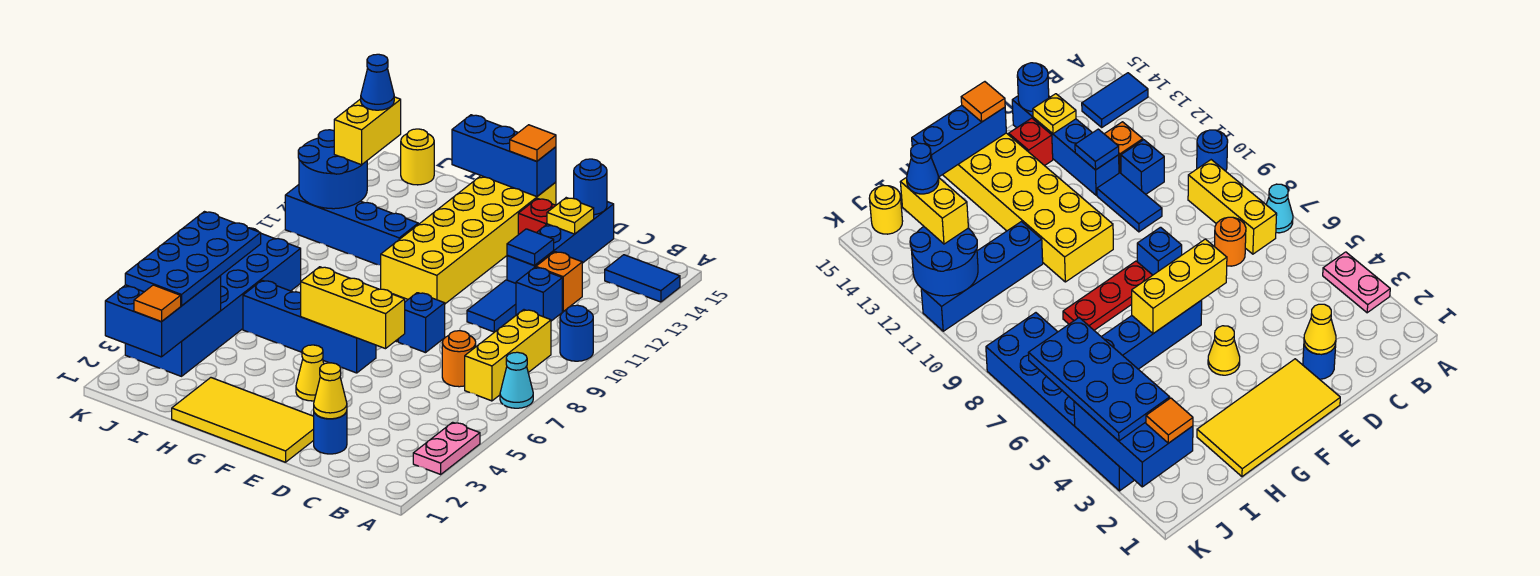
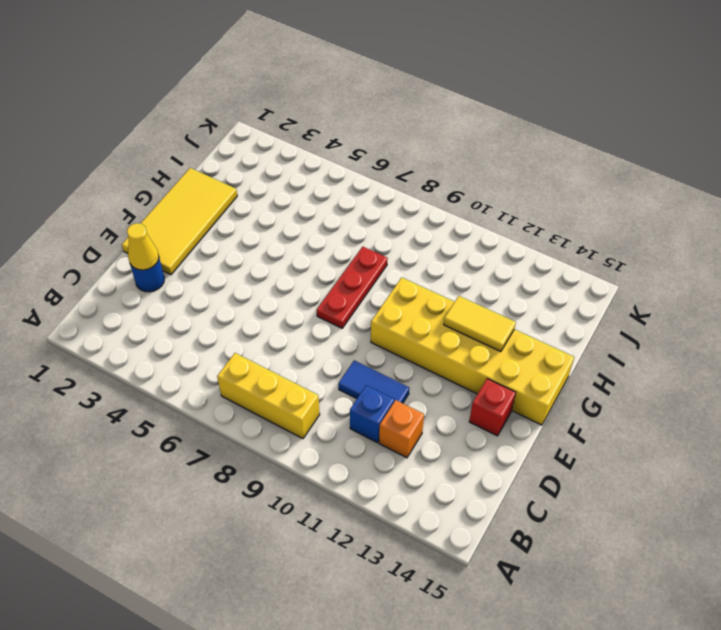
yellow tile G12:G13 level 2 -> none
none -> pink plate A3:A4 level 1
none -> cyan cone A7 level 1
none -> blue round brick A10 level 1
none -> blue tile A14:B14 level 1

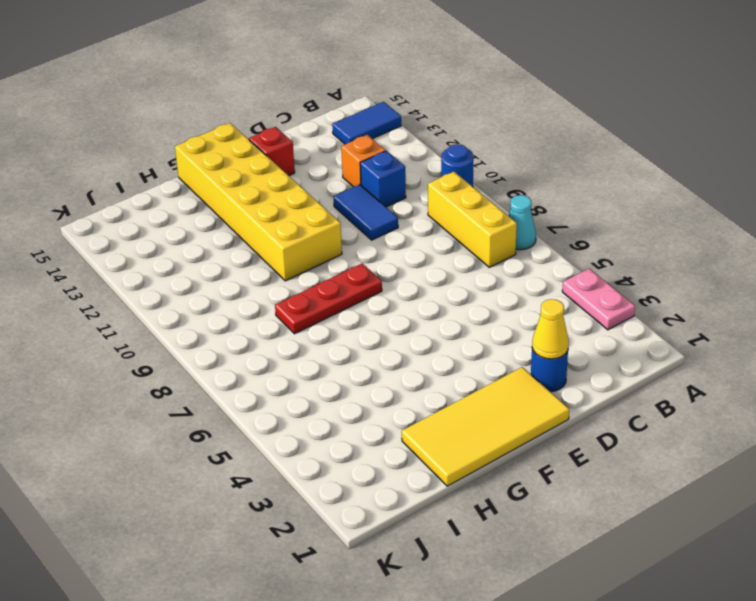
none -> orange round brick C7 level 1
none -> blue brick D12:D15 level 1
none -> blue brick E8 level 1
none -> yellow cone F4 level 1

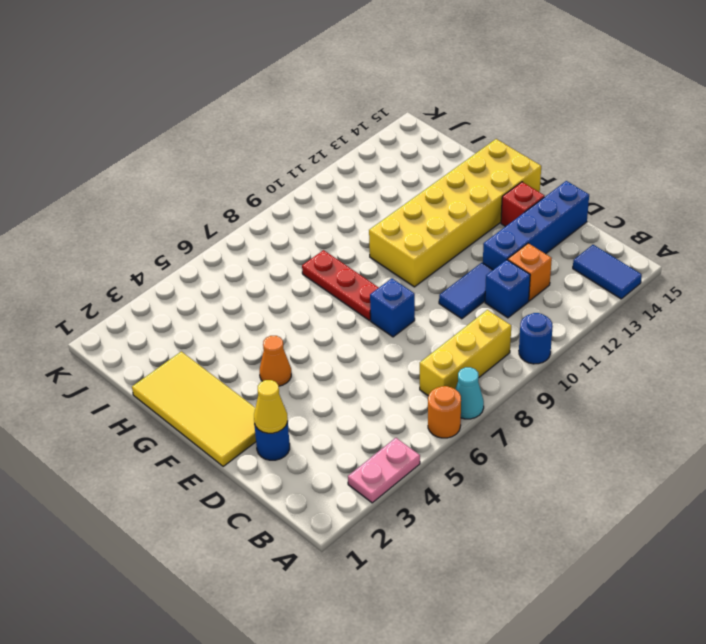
orange round brick A6 level 1 -> orange round brick C7 level 1
orange cone F4 level 1 -> yellow cone F4 level 1
none -> blue brick F6:I6 level 1
none -> blue brick H11:K11 level 1
none -> blue brick J3:K8 level 1
none -> yellow round brick J15 level 1

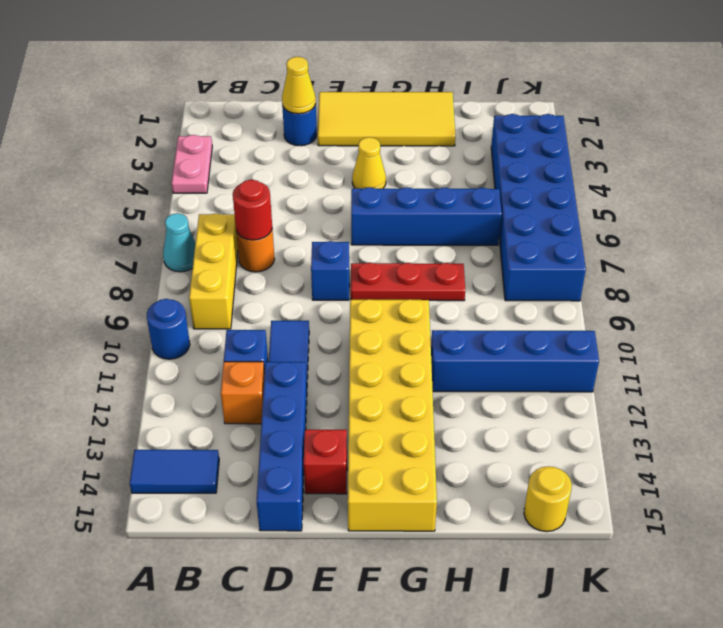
red round brick C7 level 2 -> none
none -> blue tile D12 level 2
none -> yellow plate D14 level 2
none -> blue round brick D15 level 2
none -> yellow brick E6:G6 level 2

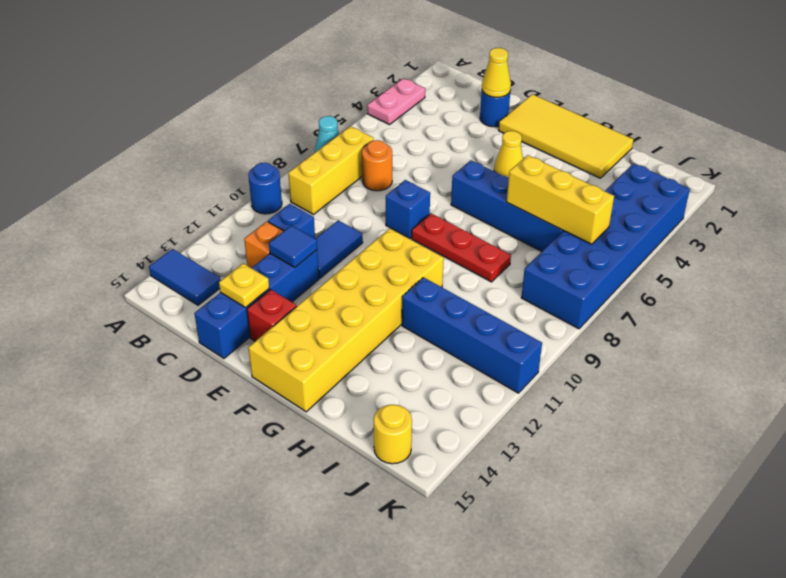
yellow brick H6:J6 level 2 -> yellow brick E6:G6 level 2
none -> blue round brick D15 level 2
none -> blue brick F15:H15 level 2
none -> blue brick J2:K4 level 2
none -> blue round brick J11:K12 level 2

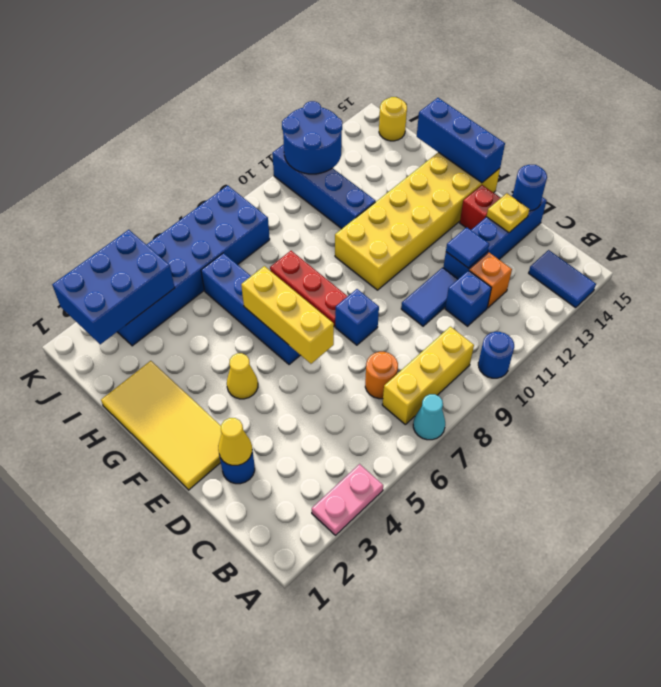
none -> orange tile F15 level 3
none -> orange tile J2 level 3
none -> blue plate J3:K6 level 3
none -> yellow brick J12:J13 level 3

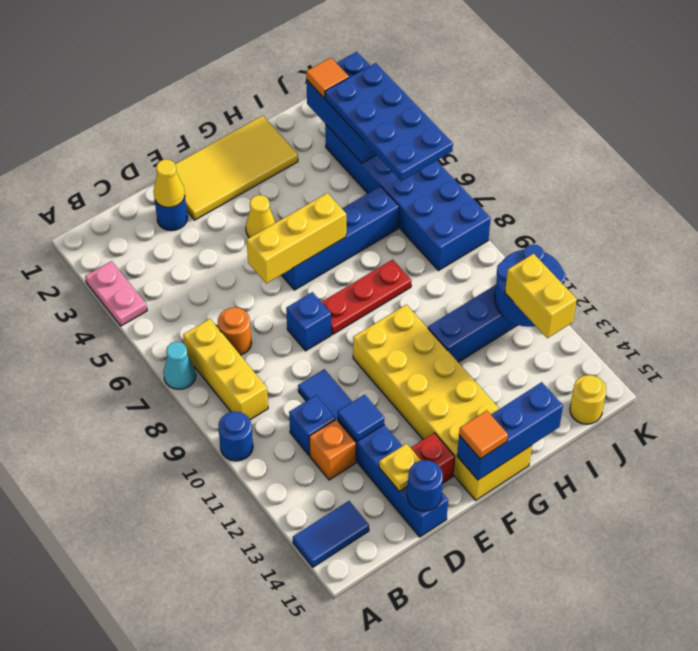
none -> blue cone J13 level 4

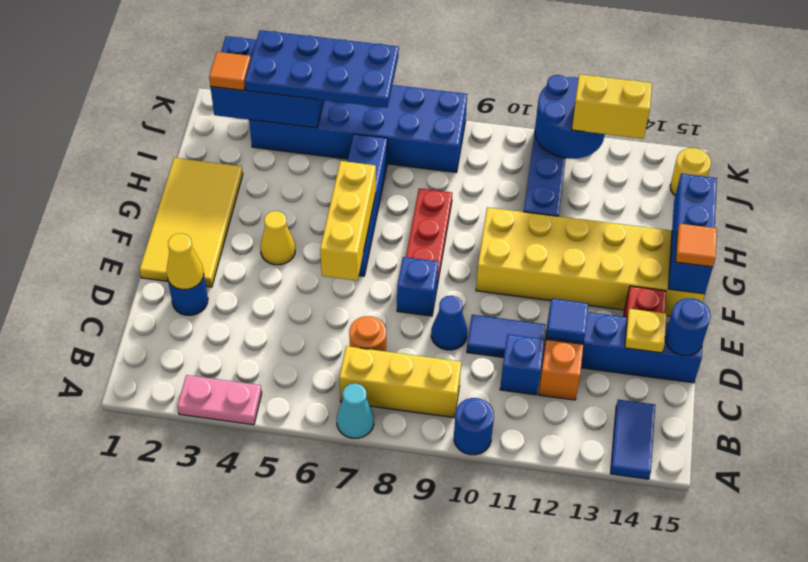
blue cone D9 level 1 -> blue cone J13 level 4

